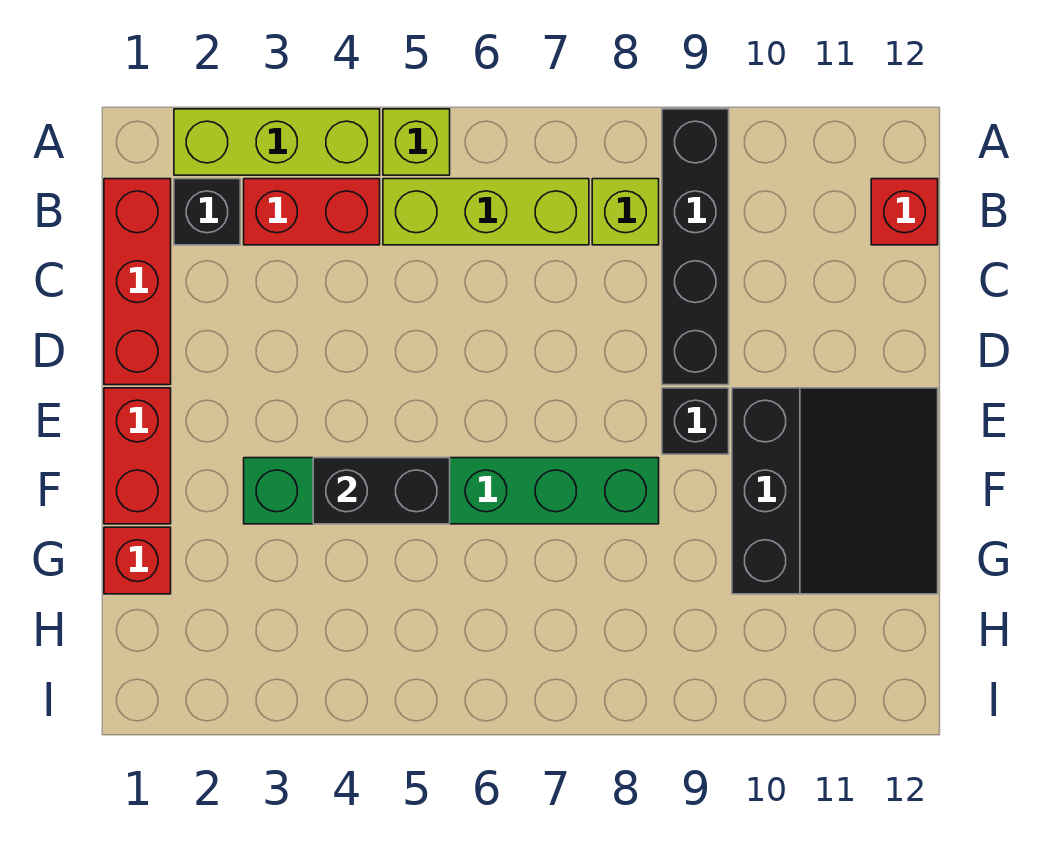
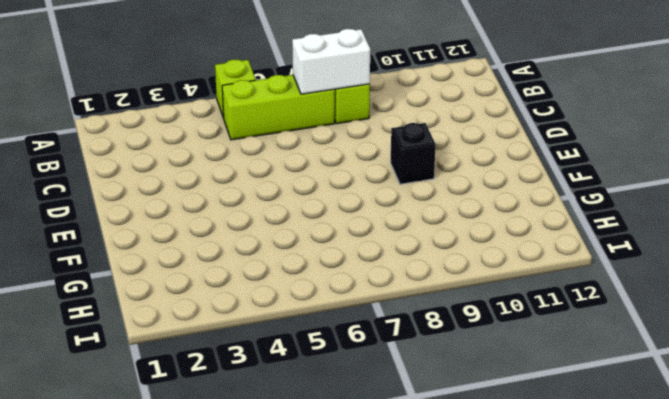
white brick B7:B8 level 2 -> none
none -> lime brick A2:A4 level 1
none -> black brick A9:D9 level 1
none -> red brick B1:D1 level 1

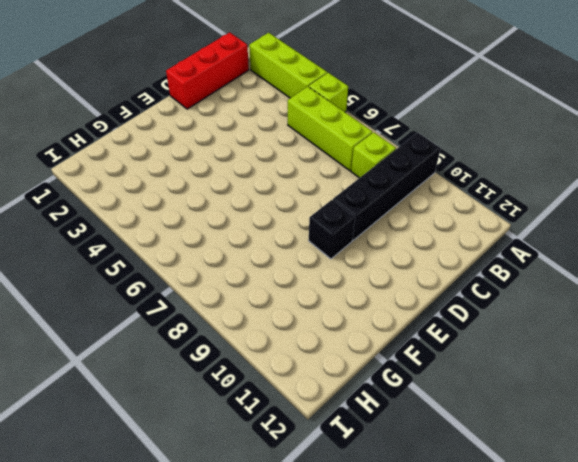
none -> black brick B2 level 1
none -> red brick B3:B4 level 1
none -> red brick B12 level 1

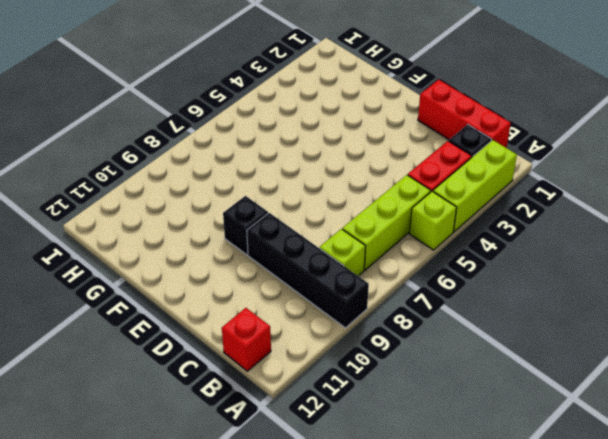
none -> red brick E1:F1 level 1
none -> black slope E10:G12 level 1 top 10
none -> green brick F3:F8 level 1

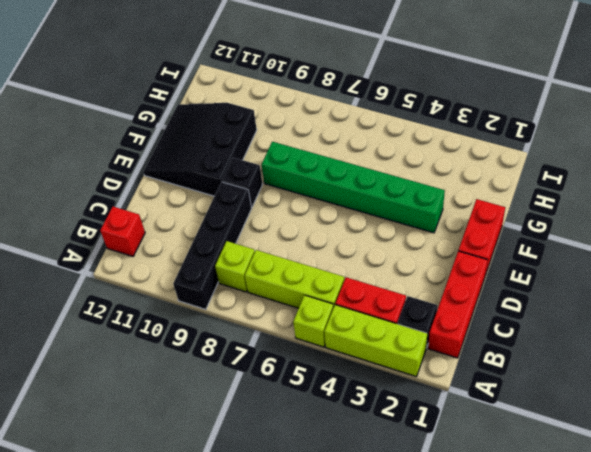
none -> red brick G1 level 1
none -> black brick F4:F5 level 2

